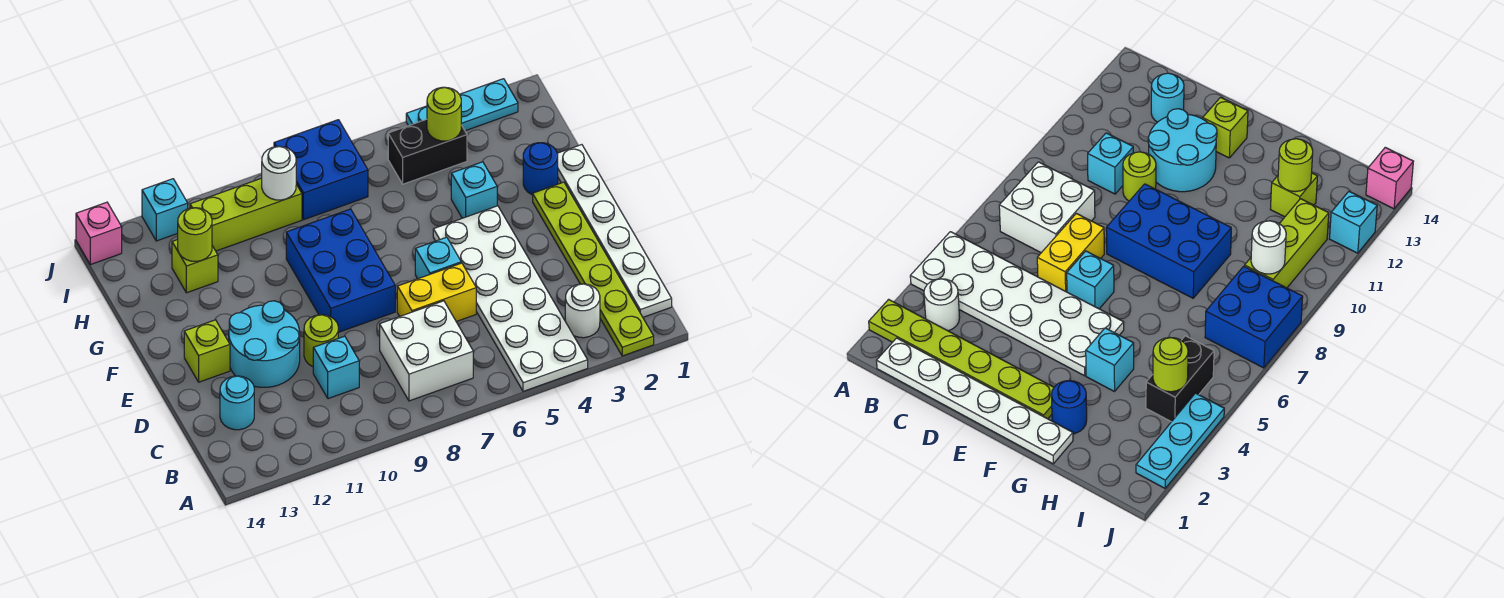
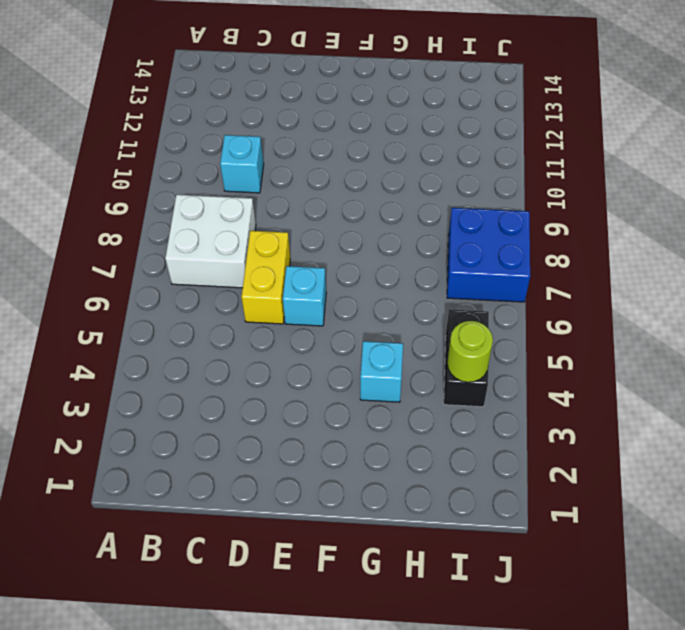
none -> lime plate A2:F2 level 1
none -> white plate A4:F5 level 1
none -> white plate B1:G1 level 1

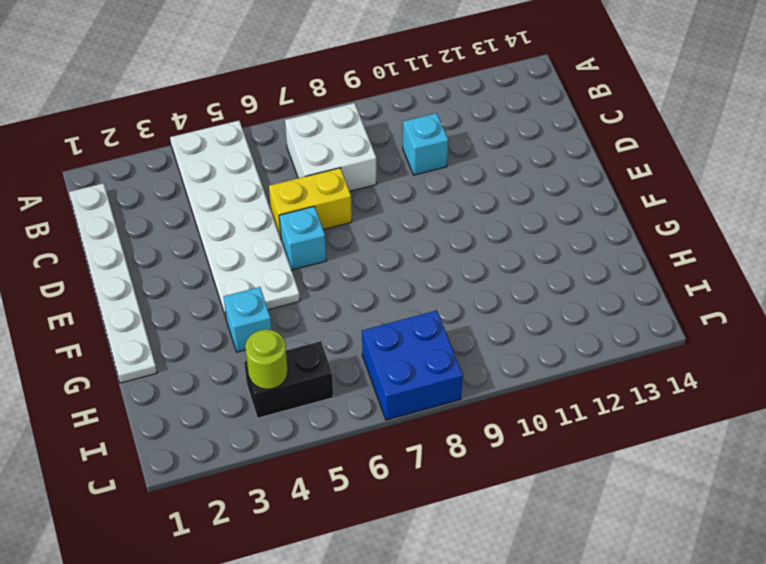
none -> lime plate A2:F2 level 1
none -> white round brick B3 level 1
none -> cyan round brick C13 level 1

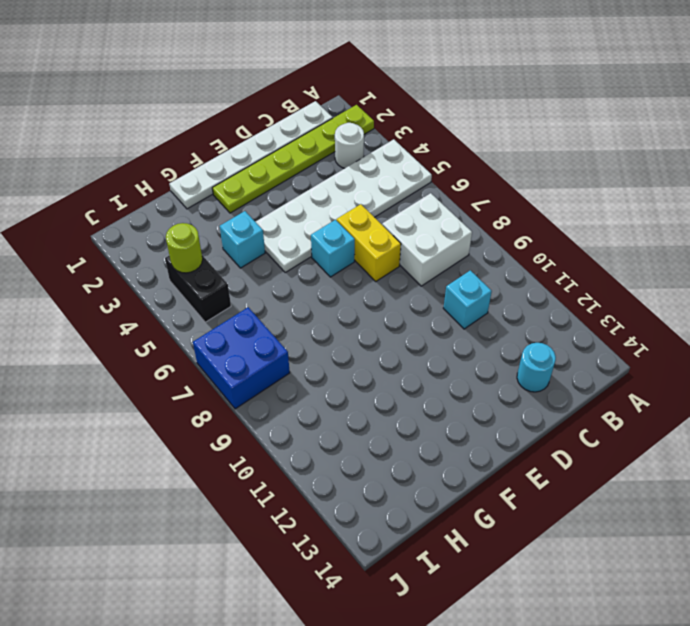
none -> lime round brick D10 level 1
none -> cyan round brick D11:E12 level 1
none -> blue brick E8:G9 level 1

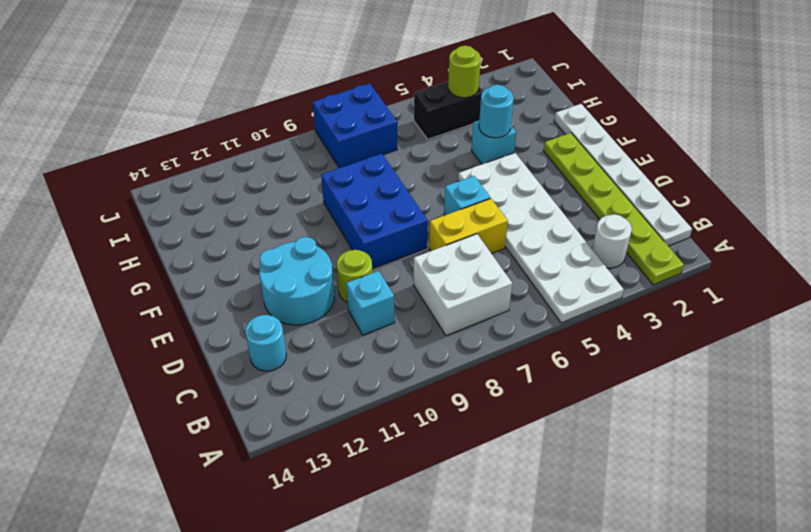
cyan round brick G4 level 2 -> none
none -> lime brick E13 level 1
none -> blue round brick G2 level 1
none -> lime brick H12 level 1

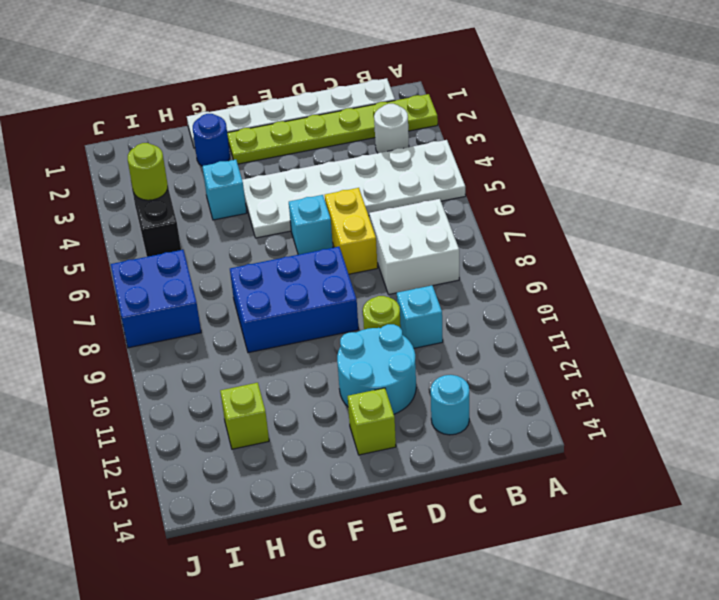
none -> lime brick I9:I11 level 1
none -> cyan plate J2:J4 level 1
none -> cyan brick J12 level 1

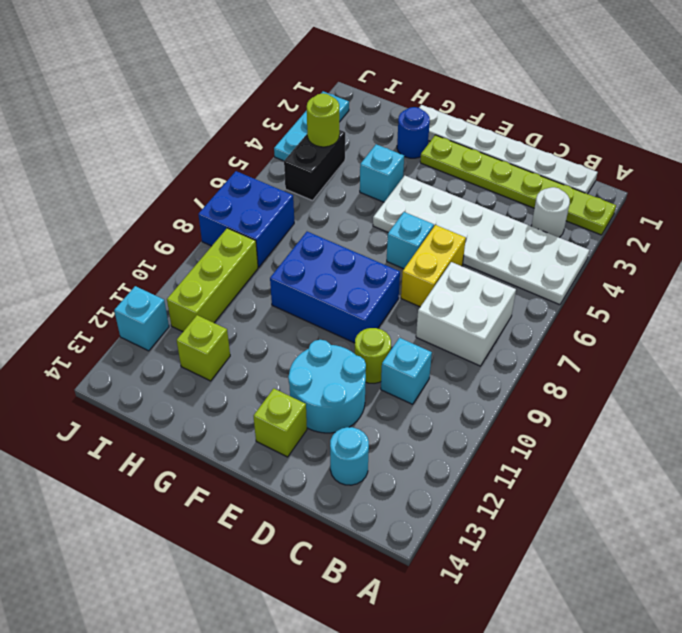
none -> pink brick J14 level 1
none -> lime round brick H12 level 2
none -> white round brick I9 level 2

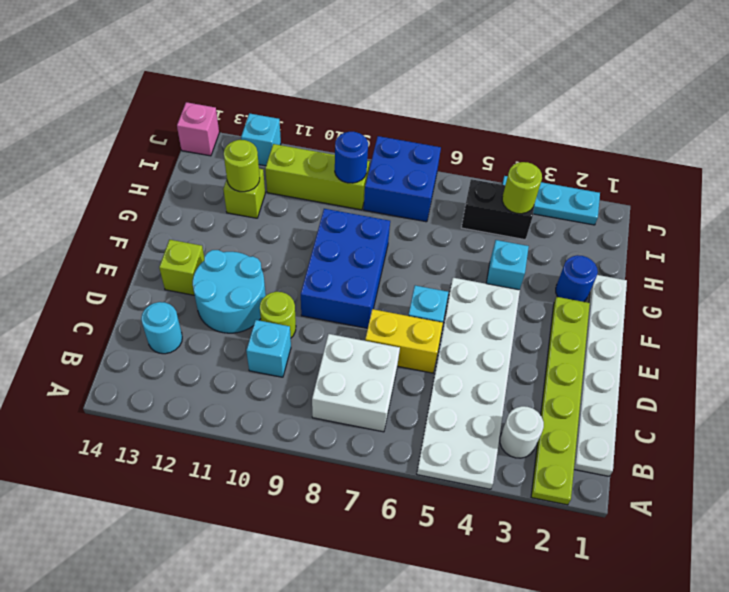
blue round brick I9 level 2 -> white round brick I9 level 2

